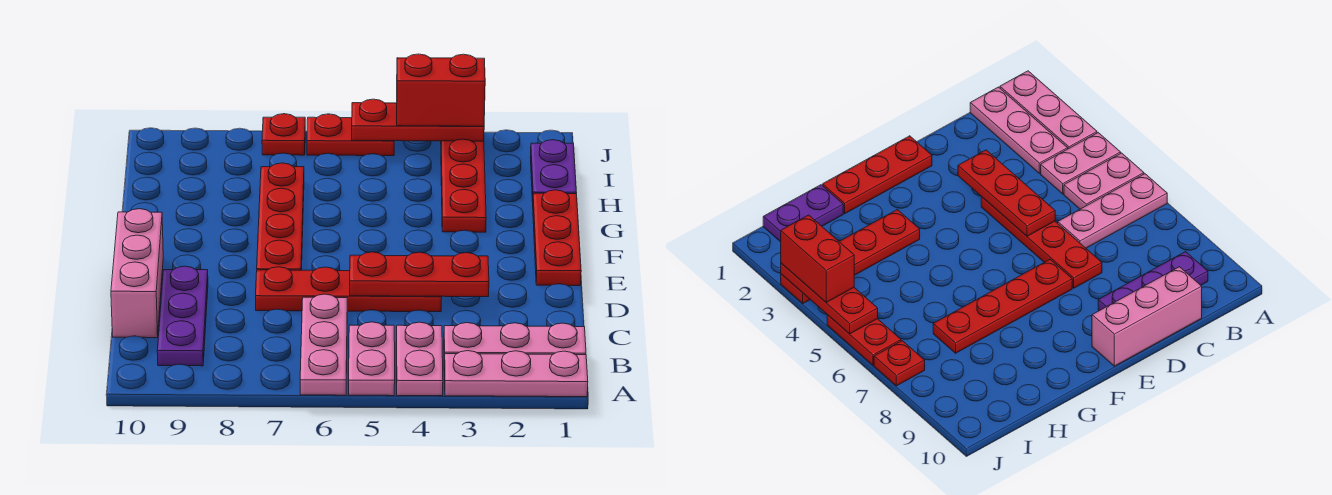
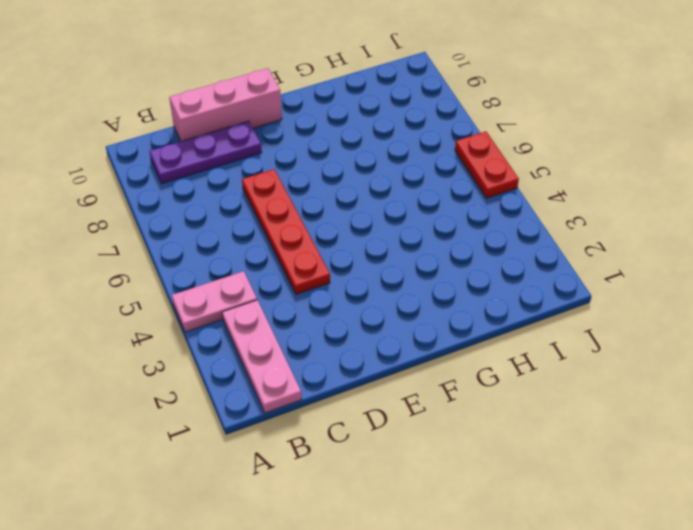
none -> pink plate A1:A3 level 1
none -> pink plate A5:B5 level 1
none -> pink plate A6:C6 level 1

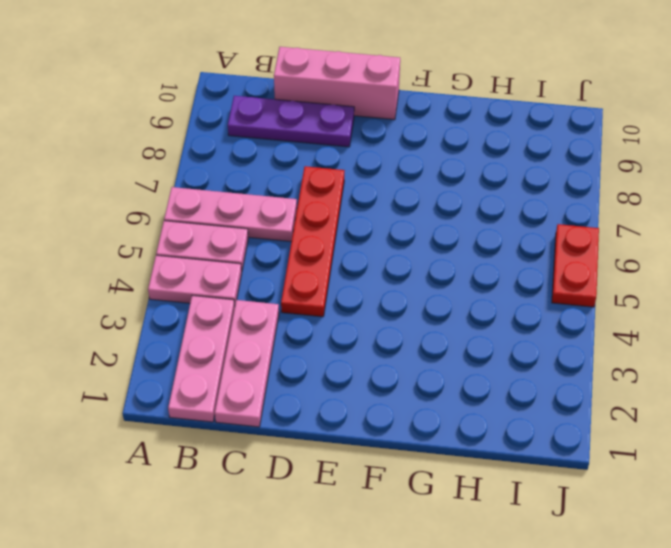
pink plate C1:C3 level 1 -> pink plate A1:A3 level 1
none -> red plate E1:G1 level 1
none -> red plate E7:H7 level 1
none -> red plate G3:J3 level 1

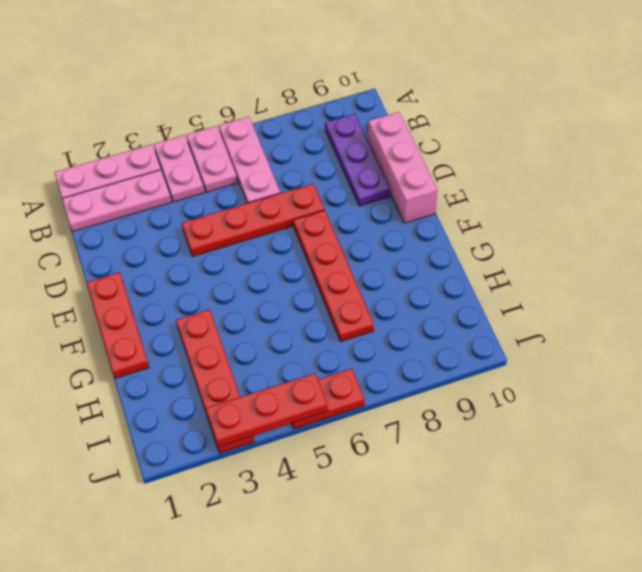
none -> purple plate H1:I1 level 1
none -> red plate J7 level 1
none -> red plate D3:D5 level 2

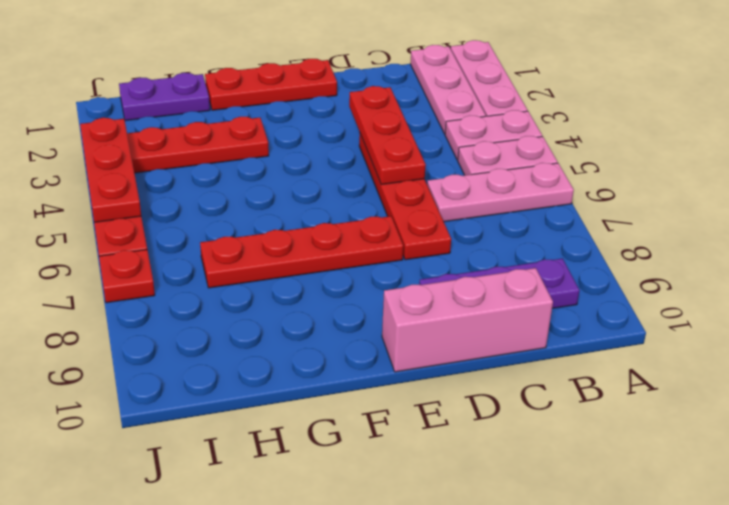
none -> red brick J3:J4 level 3

